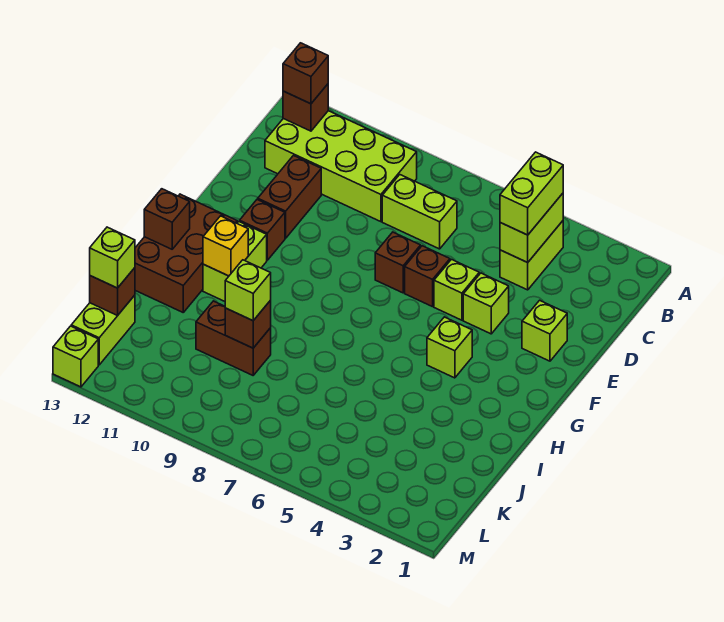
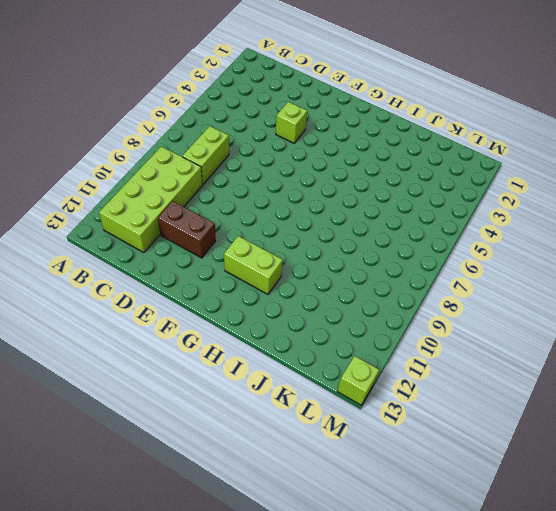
none -> lime brick B4:C4 level 1
none -> lime brick E2 level 1
none -> lime brick E5 level 1

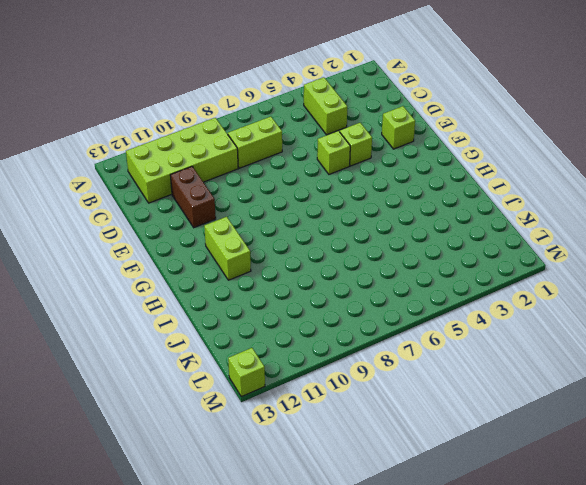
none -> brown brick E6 level 1
none -> brown brick E7 level 1
none -> brown brick F11 level 1

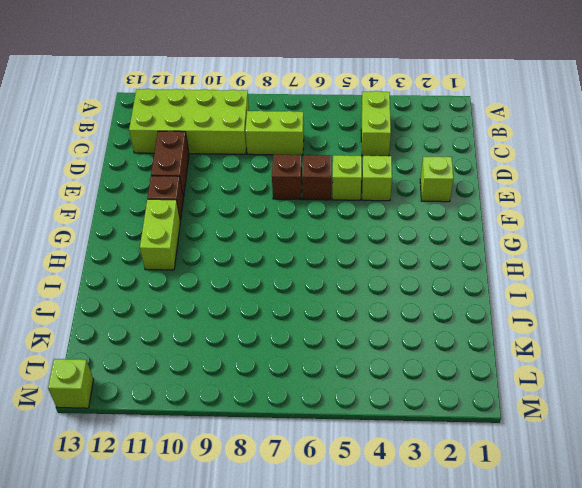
none -> lime brick G4 level 1
none -> brown brick G12:I13 level 1
none -> brown brick J9:J10 level 1

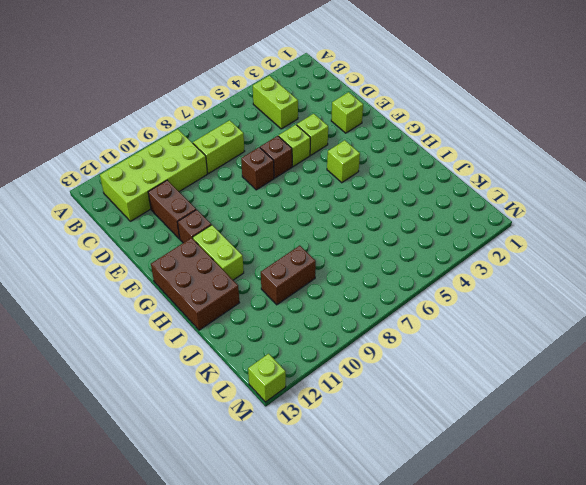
none -> lime brick K13:L13 level 1
none -> lime brick B4:C4 level 2
none -> brown brick B12 level 2

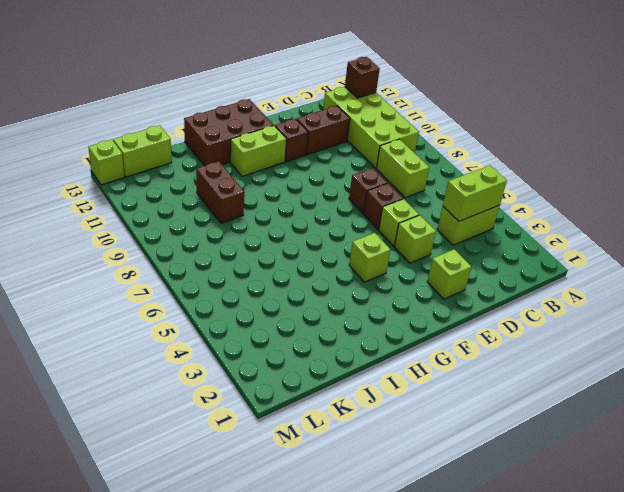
none -> yellow brick H11 level 2
none -> brown brick H13 level 2
none -> brown brick J9 level 2

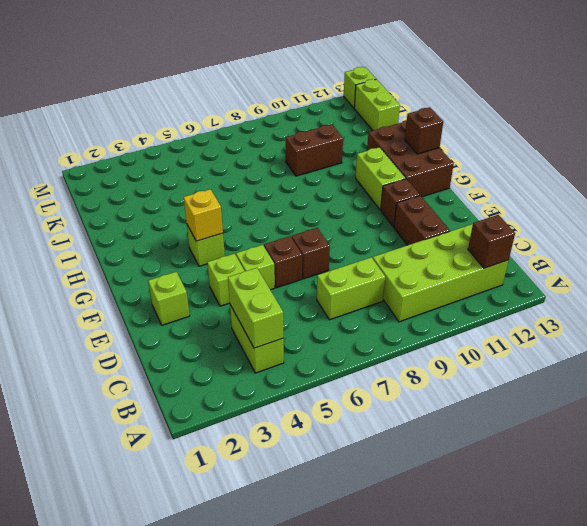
yellow brick G4 level 2 -> yellow brick H11 level 2
none -> brown brick J9 level 2
none -> brown brick K13 level 2
none -> lime brick B4:C4 level 3

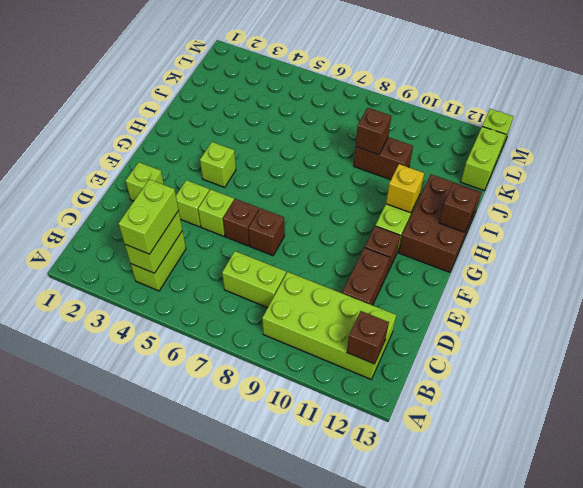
none -> brown brick K13 level 2
none -> brown brick B12 level 3
none -> lime brick J9 level 3

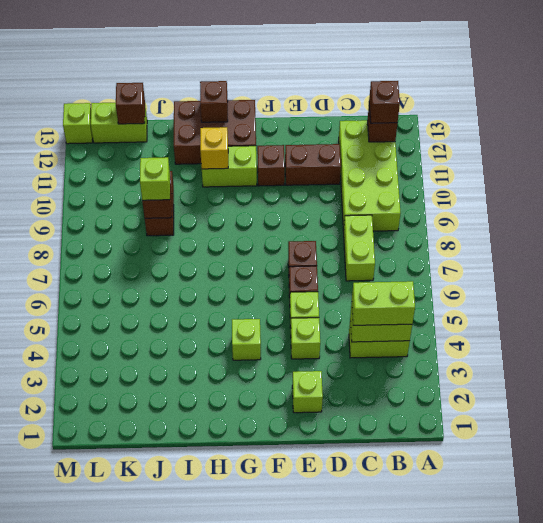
none -> lime brick K13 level 3

